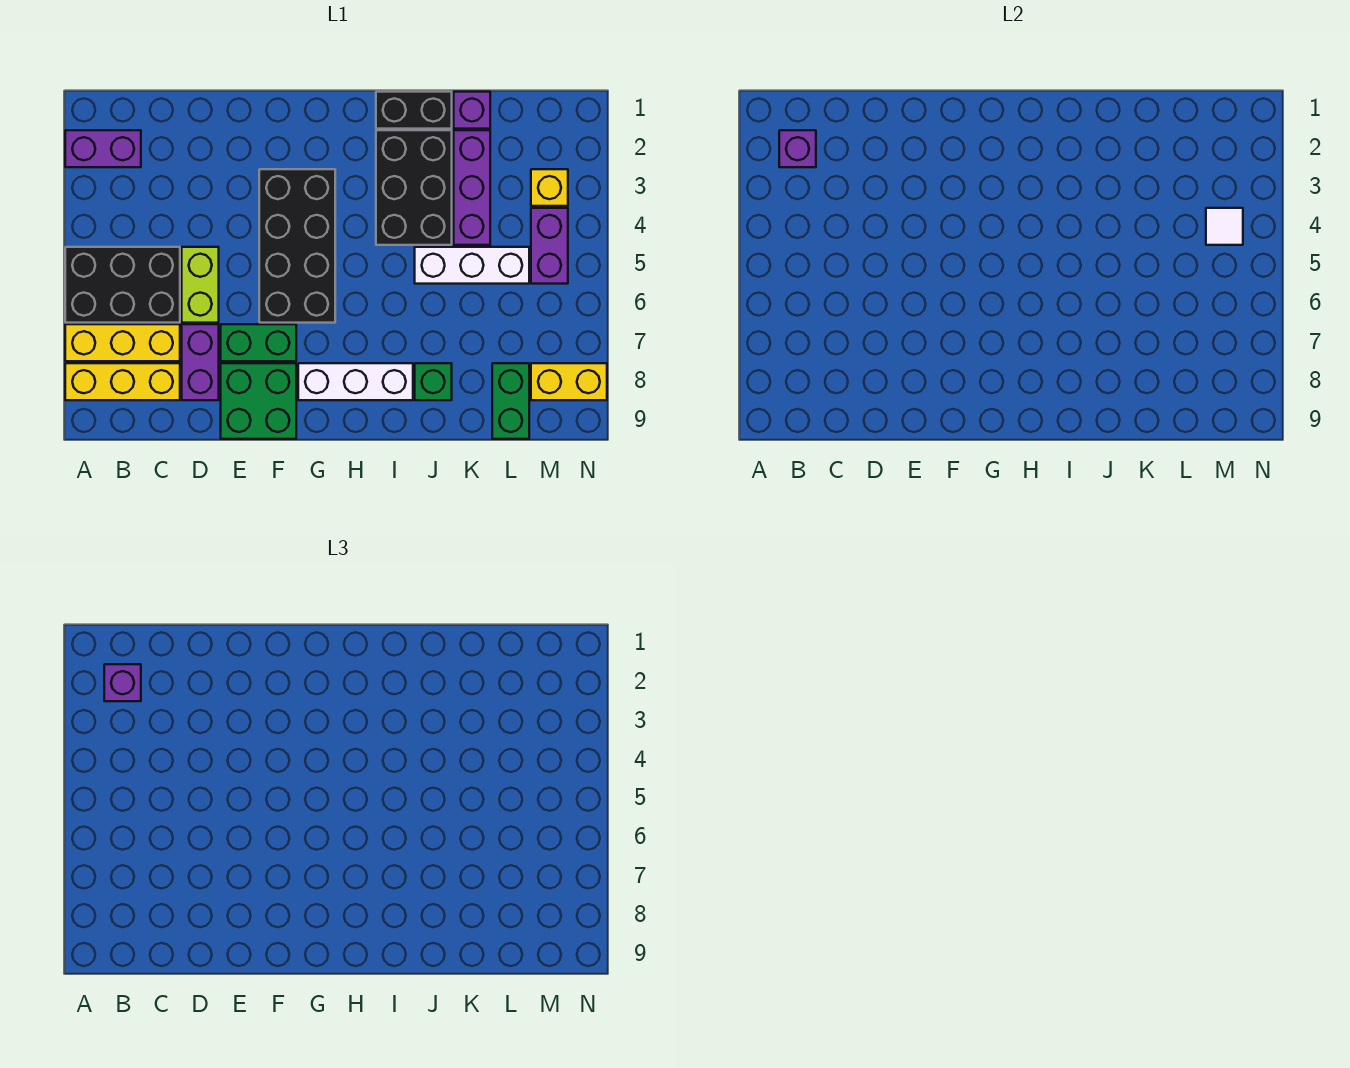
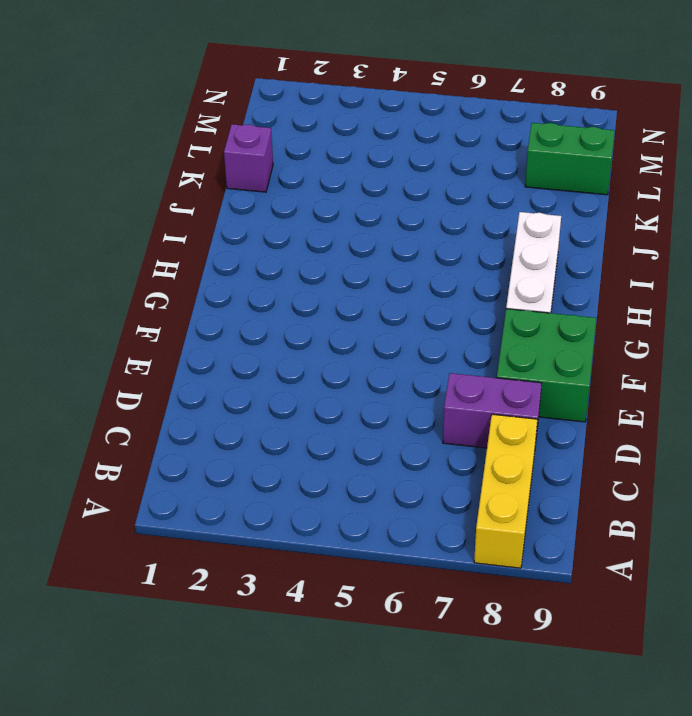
none -> purple brick A2:B2 level 1
none -> black brick A5:C6 level 1
none -> yellow brick A7:C7 level 1

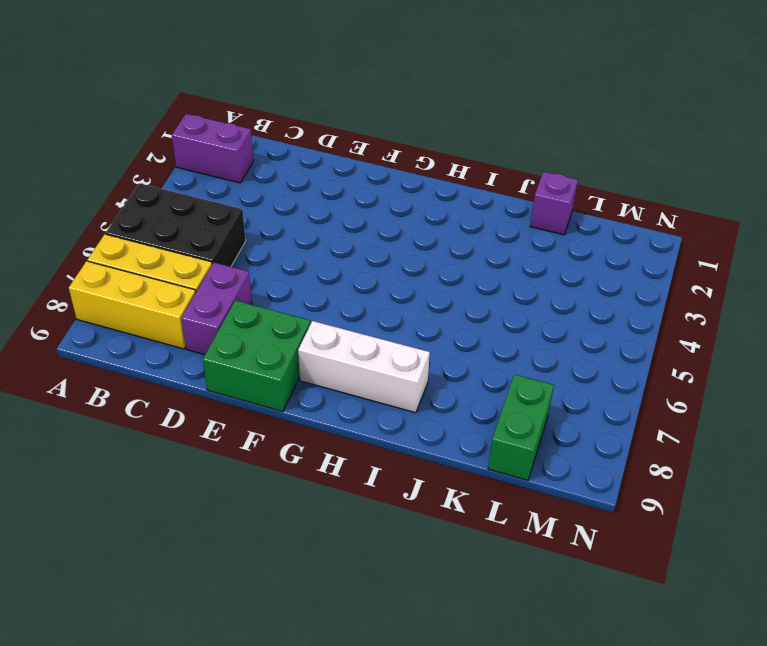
none -> lime brick D5:D6 level 1
none -> green brick E7:F7 level 1
none -> black brick F3:G6 level 1

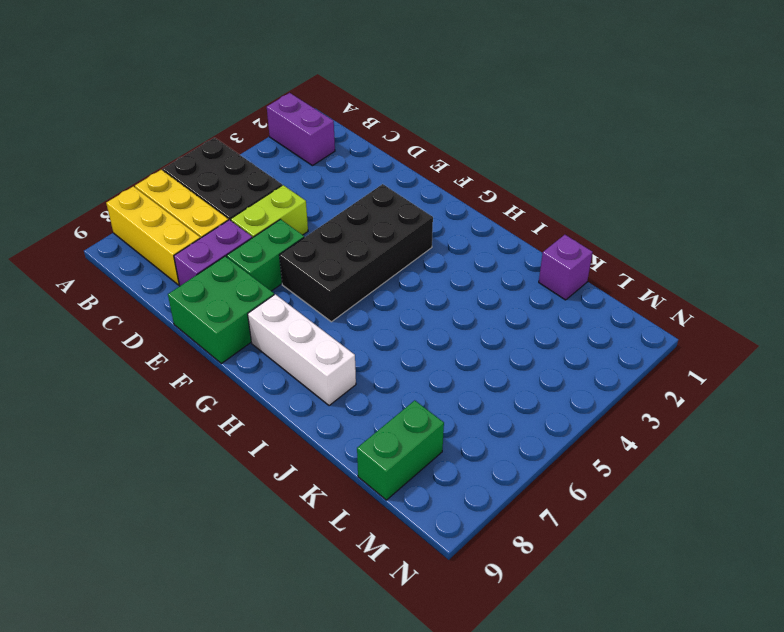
green brick E6:E7 level 1 -> green brick E7:F7 level 1
none -> black brick I1:J1 level 1
none -> black brick I2:J4 level 1
none -> white brick J5:L5 level 1

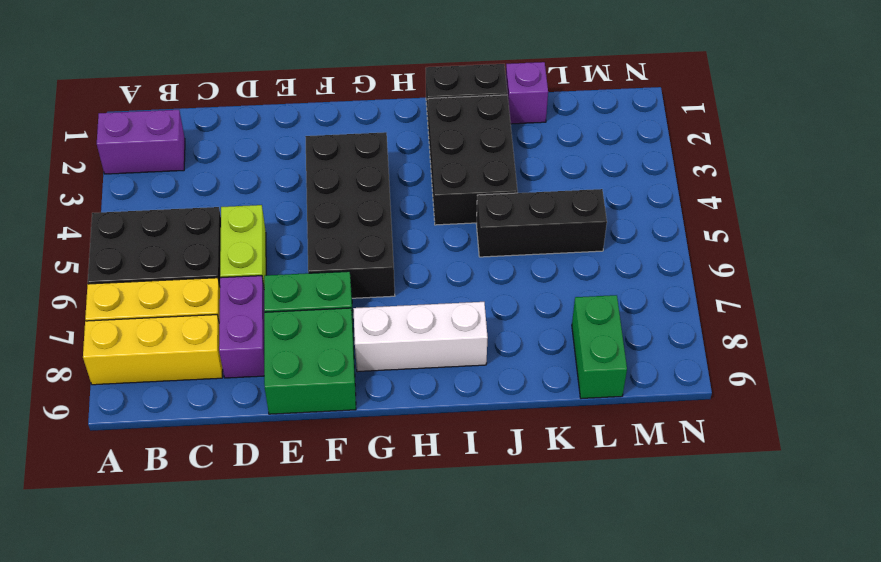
black brick J5:L5 level 1 -> white brick J5:L5 level 1
none -> green brick J8 level 1
none -> purple brick K2:K4 level 1
none -> yellow brick M3 level 1

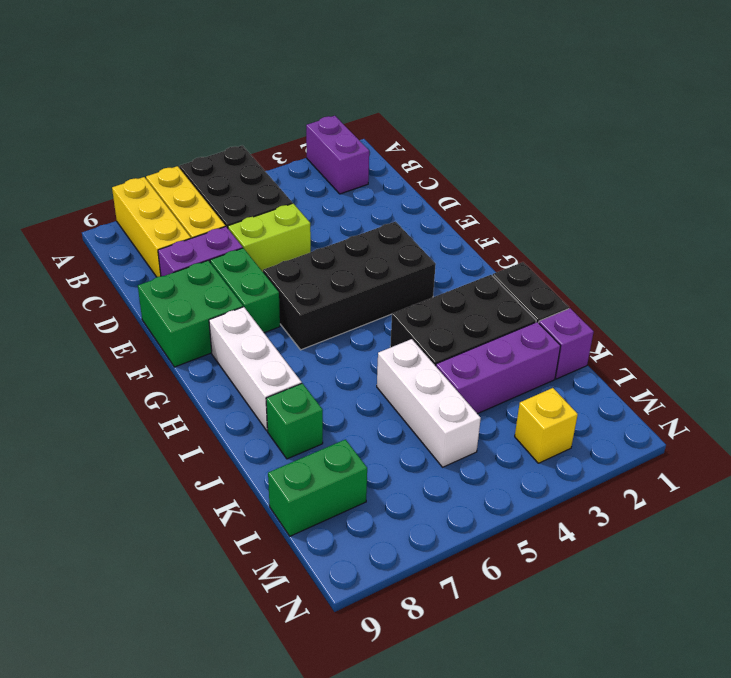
none -> purple brick M4:M5 level 1
none -> yellow brick M8:N8 level 1
none -> purple brick B2 level 2

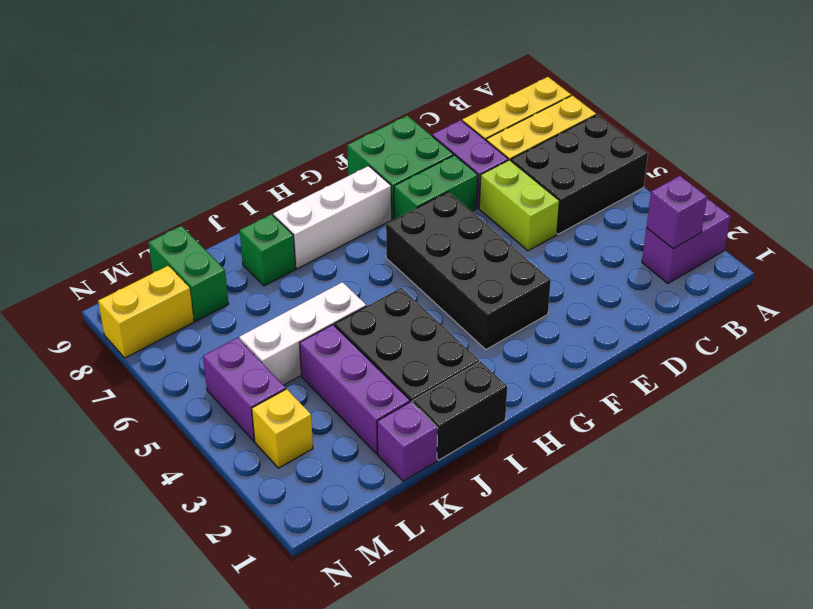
none -> white tile M4 level 2
none -> purple brick B2 level 3

